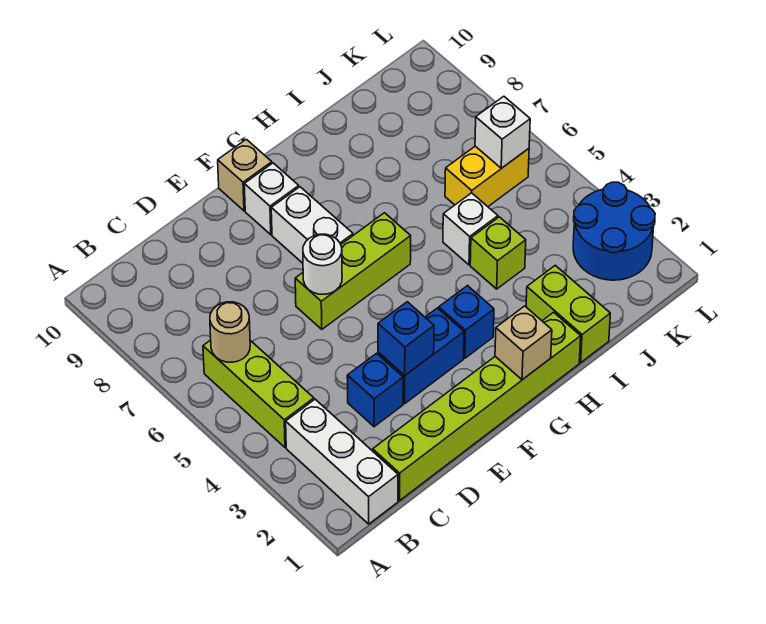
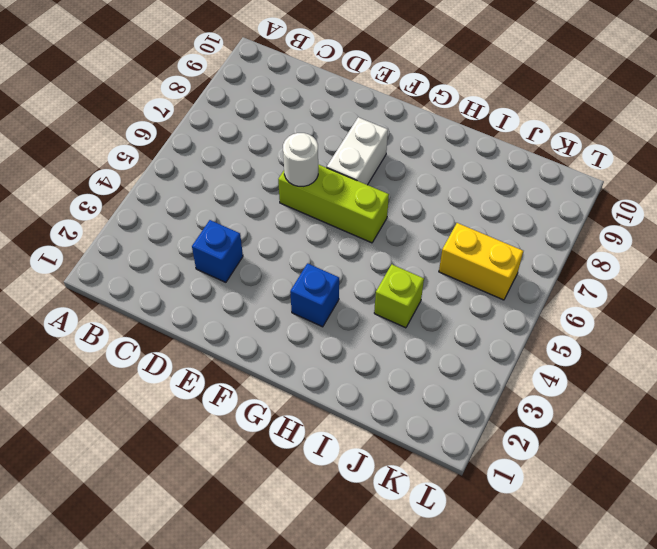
none -> white brick B1:B3 level 1
none -> lime brick B4:B6 level 1
none -> lime brick C1:H1 level 1

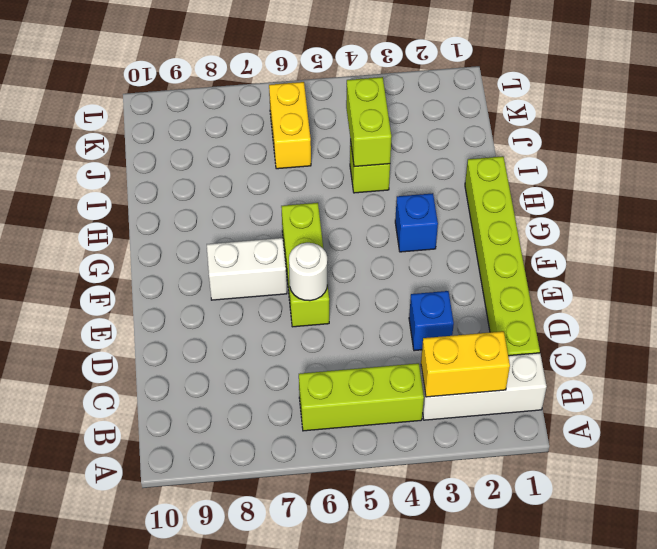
yellow brick B2:B3 level 2 -> none
lime brick I4:J4 level 2 -> lime brick I1:I2 level 1
none -> blue brick E3:F3 level 1
none -> white brick F9 level 1
none -> tan brick F10 level 1

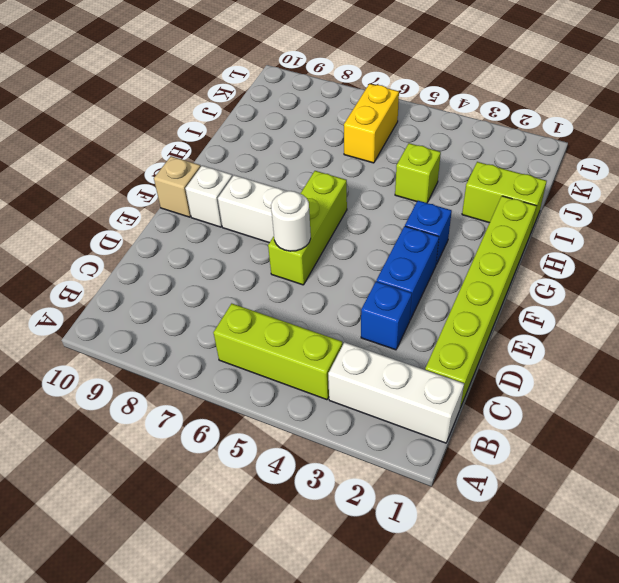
none -> white brick I5 level 1
none -> blue round brick K2:L3 level 1
none -> tan round brick B6 level 2

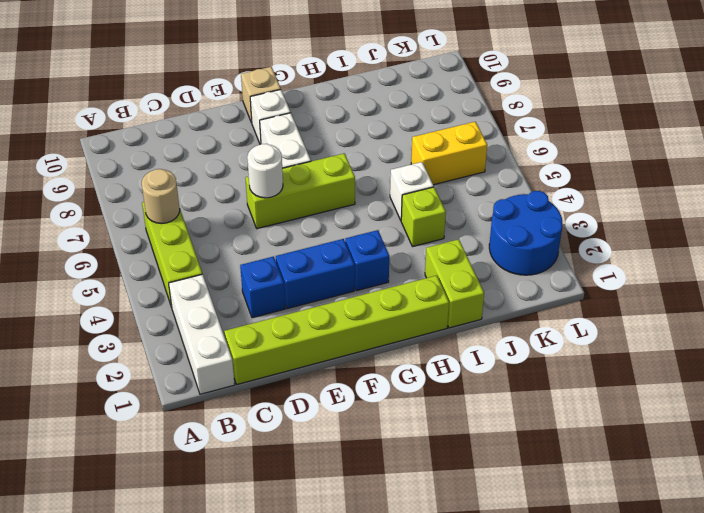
none -> blue brick E3 level 2
none -> tan brick G1 level 2
none -> white brick K6 level 2

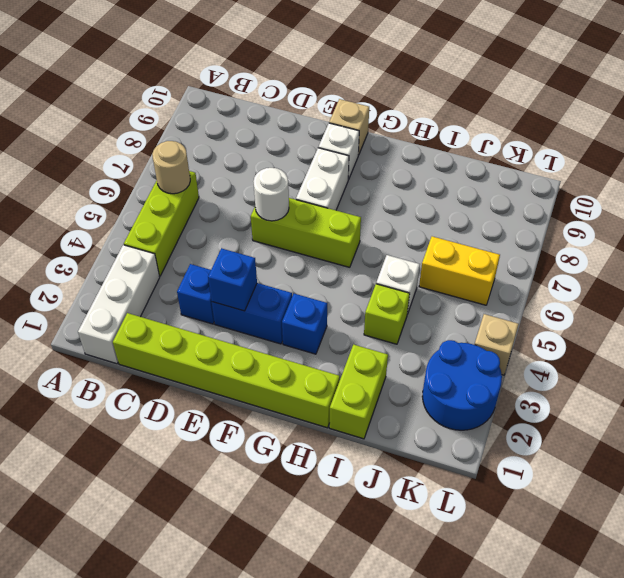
tan brick L4 level 1 -> tan brick G1 level 2
none -> white brick K6 level 2

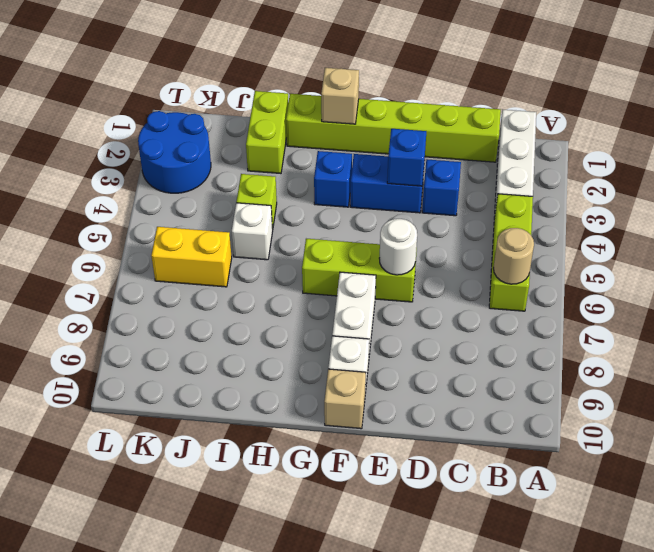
none -> white brick K6 level 2

